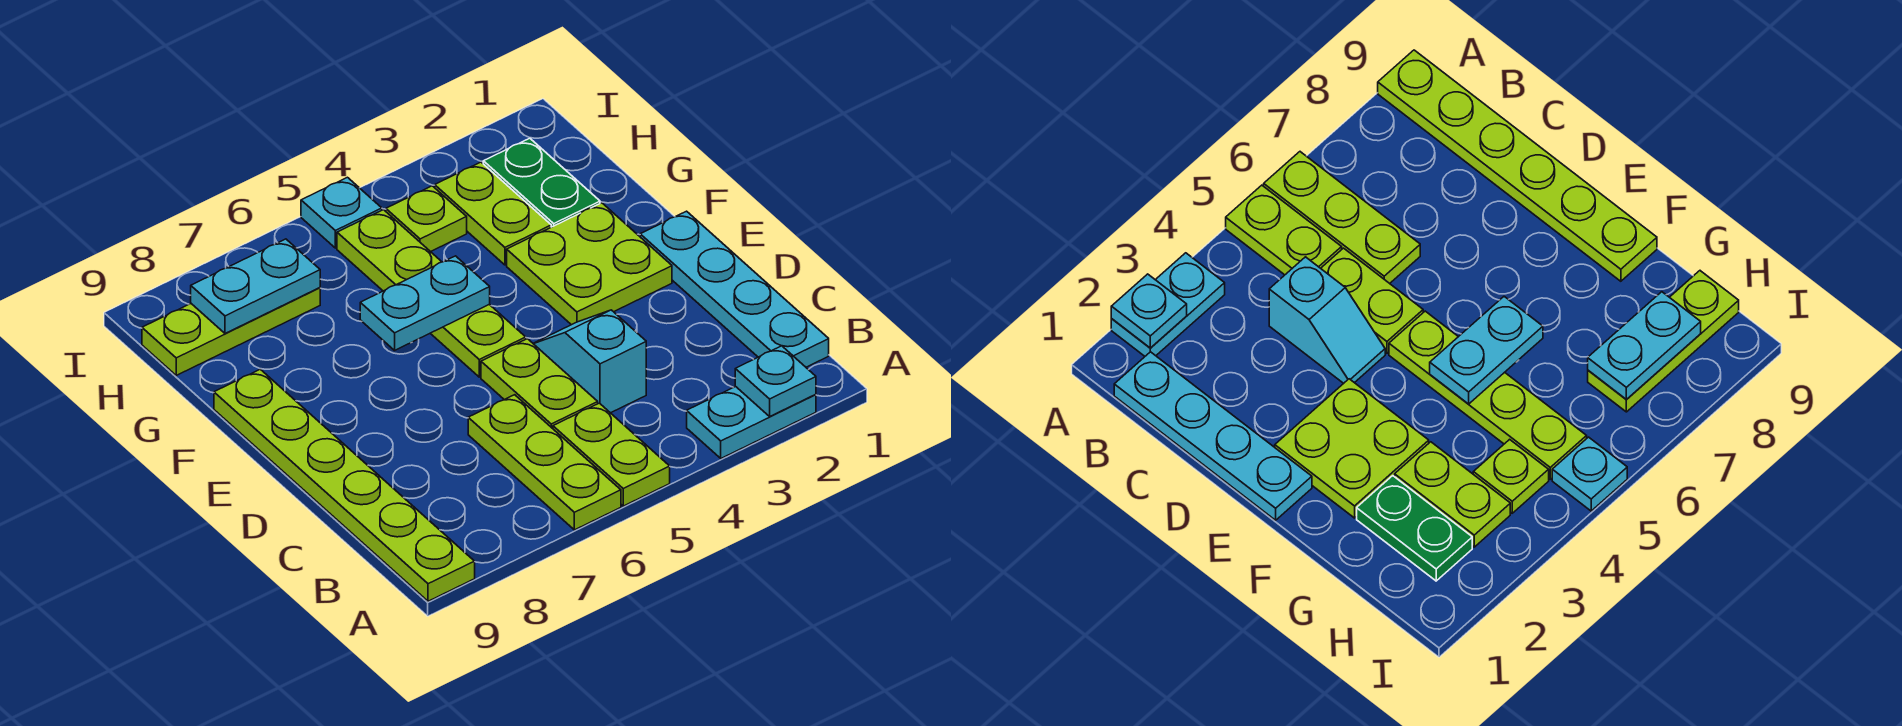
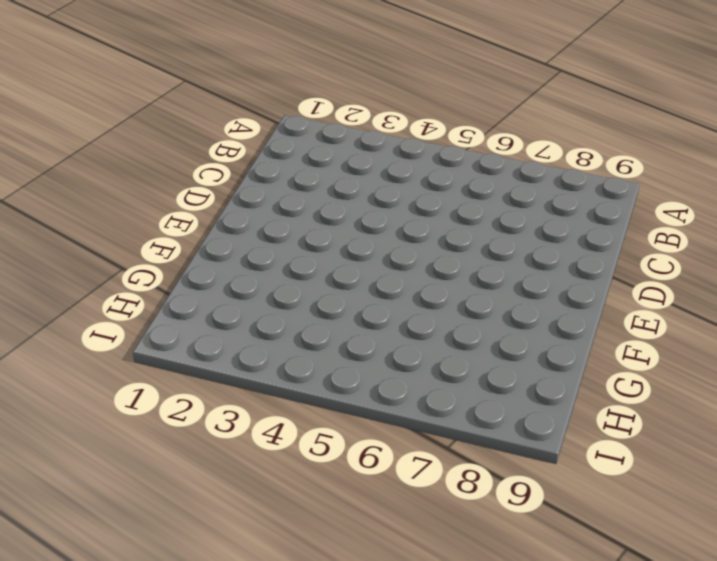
none -> cyan plate A2:A3 level 1
none -> lime plate A5:B5 level 1
none -> lime plate A6:C6 level 1

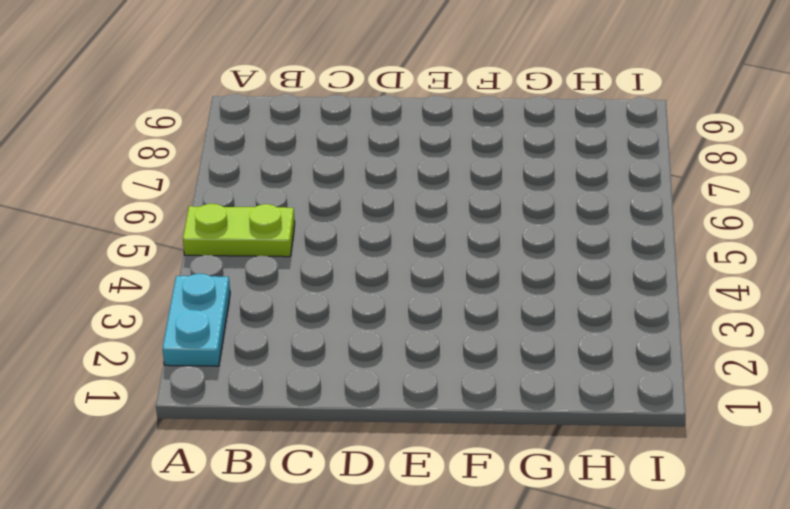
none -> lime plate A6:C6 level 1
none -> lime plate A9:F9 level 1
none -> cyan plate B1:E1 level 1

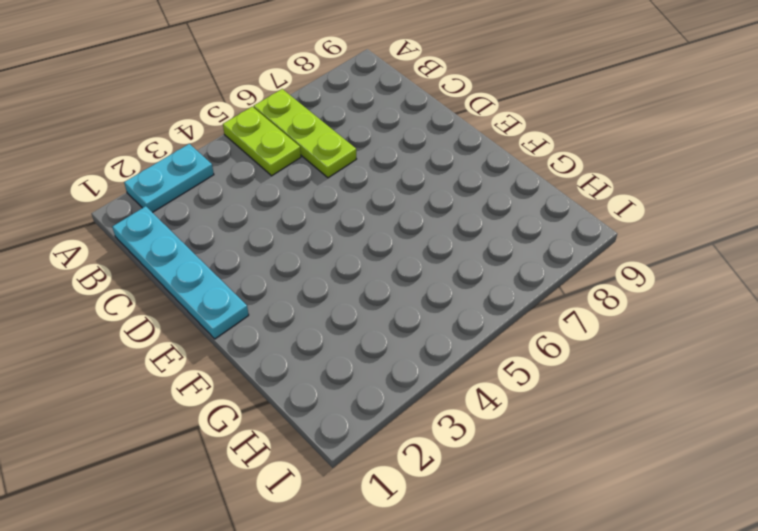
none -> lime plate A9:F9 level 1
none -> cyan slope C4:D4 level 1 top C
none -> lime plate C5:D5 level 1

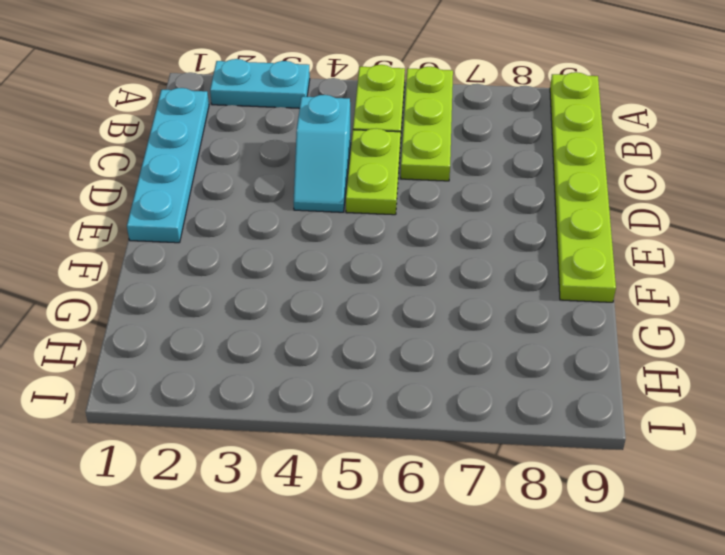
none -> lime plate E2:F3 level 1
none -> lime plate E5:H5 level 1
none -> green plate G2:H2 level 1

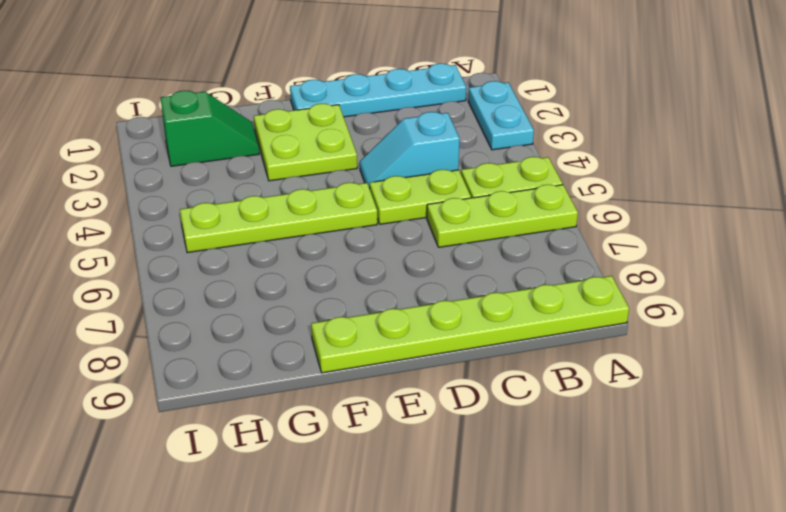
green slope G2:H2 level 1 top H -> green plate G2:H2 level 1
none -> lime plate G3:H3 level 1
none -> lime plate H4 level 1
none -> lime plate H7:H9 level 1

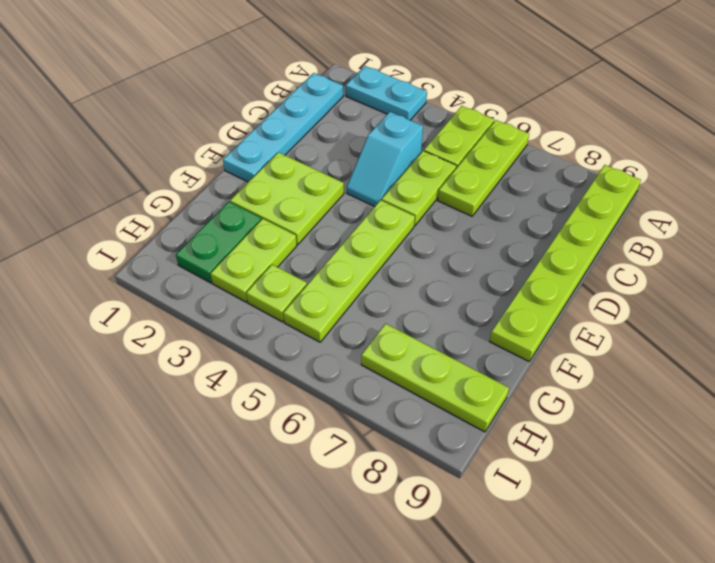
none -> cyan plate I5 level 1
none -> cyan plate A2 level 2
none -> cyan plate F5:F6 level 2

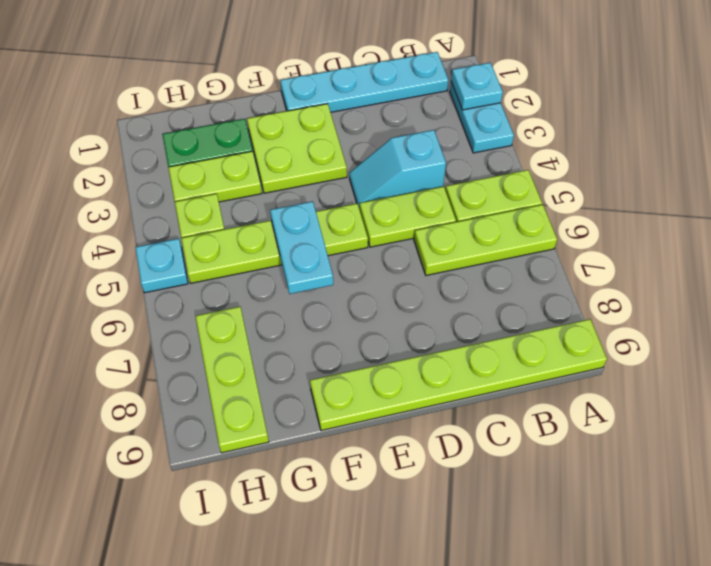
none -> cyan plate H7:H8 level 2

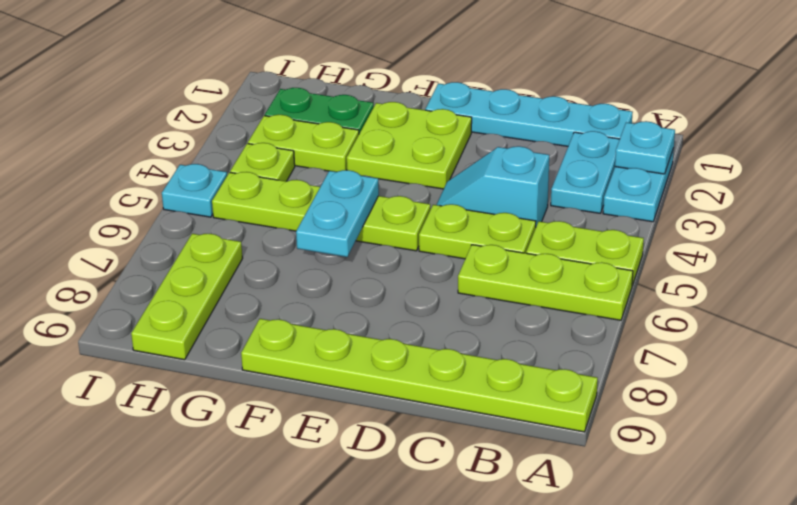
cyan plate B2:B3 level 1 -> cyan plate H7:H8 level 2

